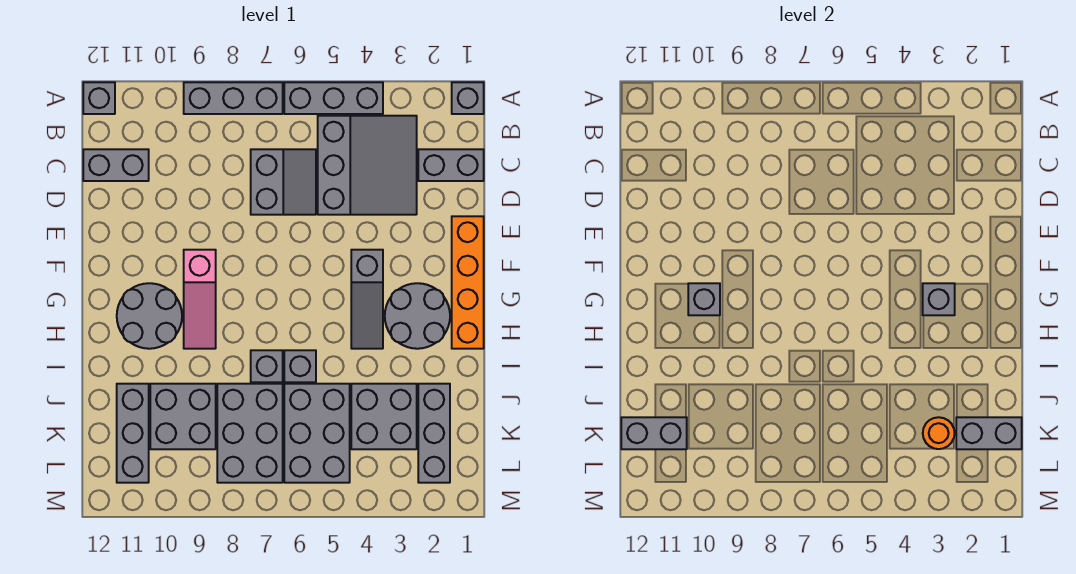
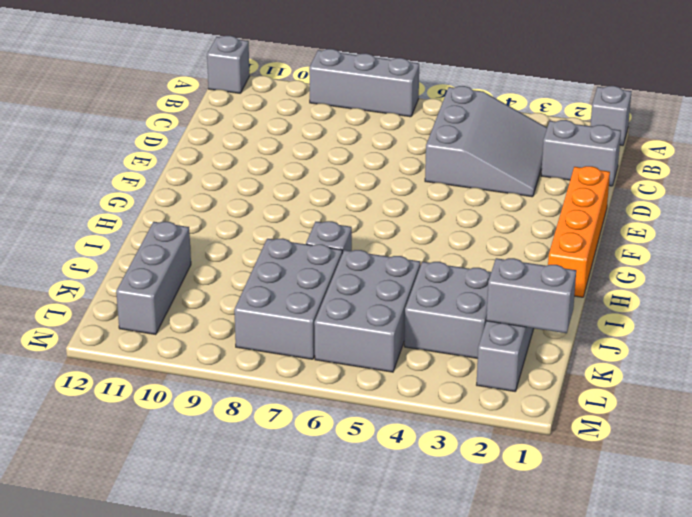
none -> grey brick A4:A6 level 1
none -> grey slope C6:D7 level 1 top 7
none -> grey brick C11:C12 level 1

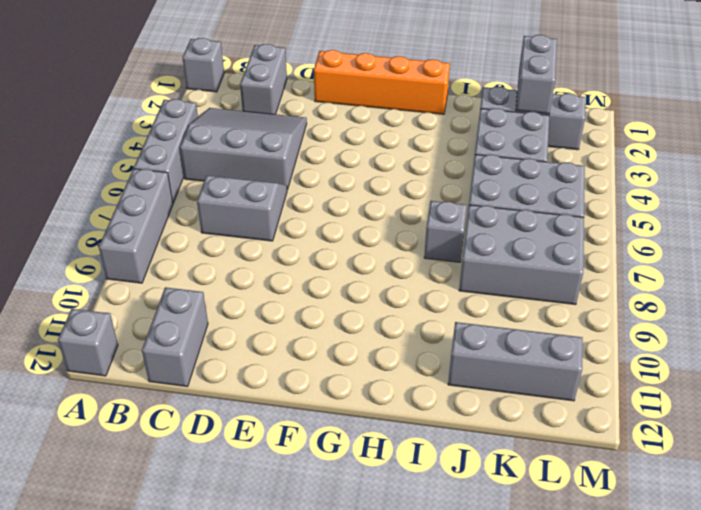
none -> grey slope F4:H4 level 1 top F
none -> pink slope F9:H9 level 1 top F
none -> grey round brick G2:H3 level 1

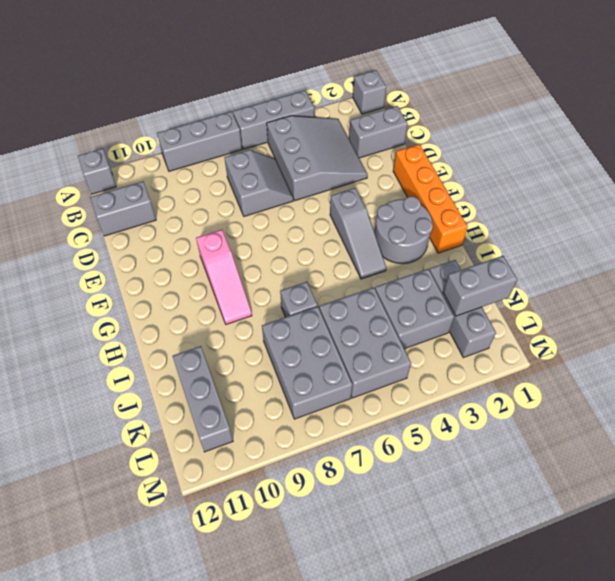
none -> grey round brick G10:H11 level 1
none -> grey brick I6 level 1
none -> grey brick J9:K10 level 1

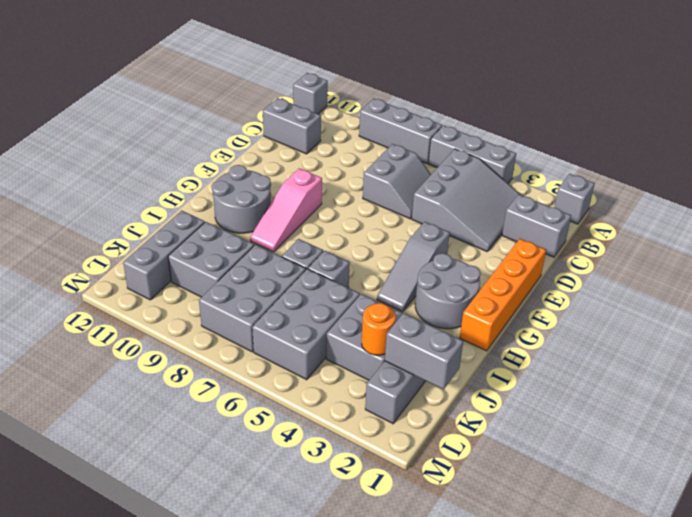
none -> grey brick G3 level 2
none -> grey brick G10 level 2
none -> grey brick K11:K12 level 2

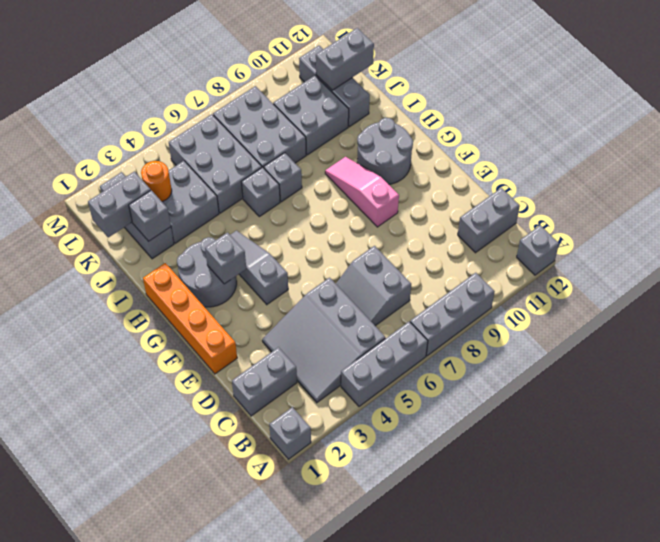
grey brick J2 level 2 -> grey brick G10 level 2

